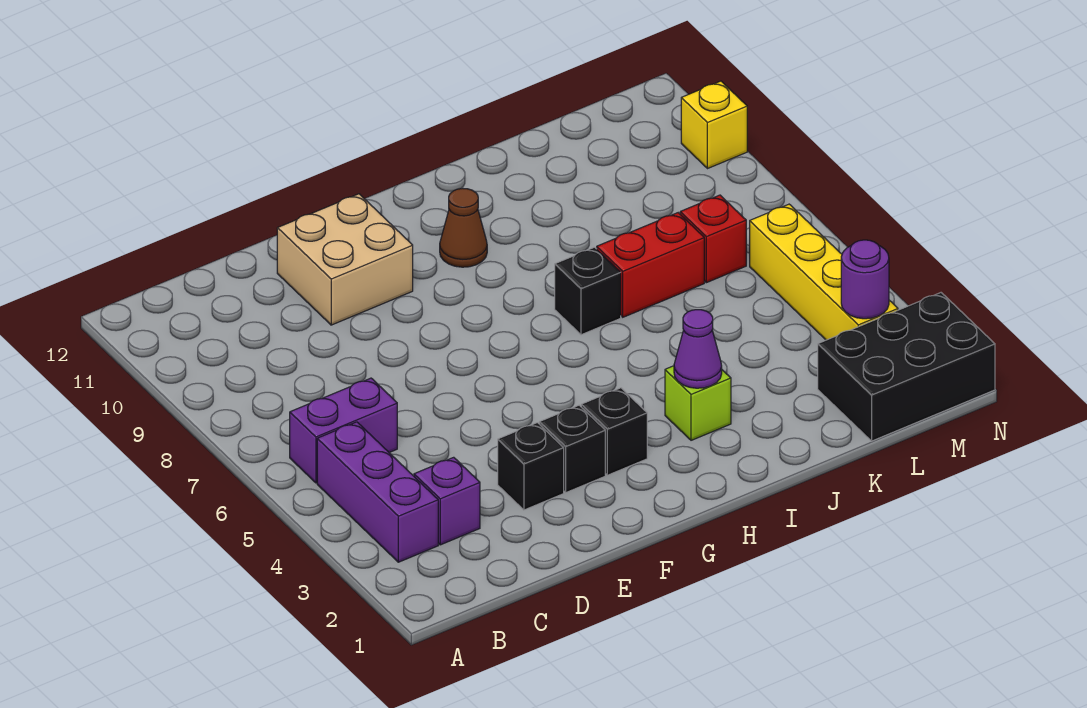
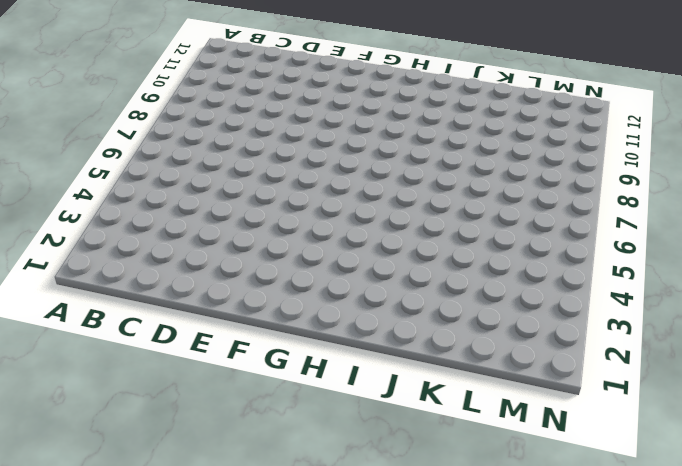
none -> purple brick B3:B5 level 1
none -> purple brick B6:C6 level 1
none -> purple brick C3 level 1

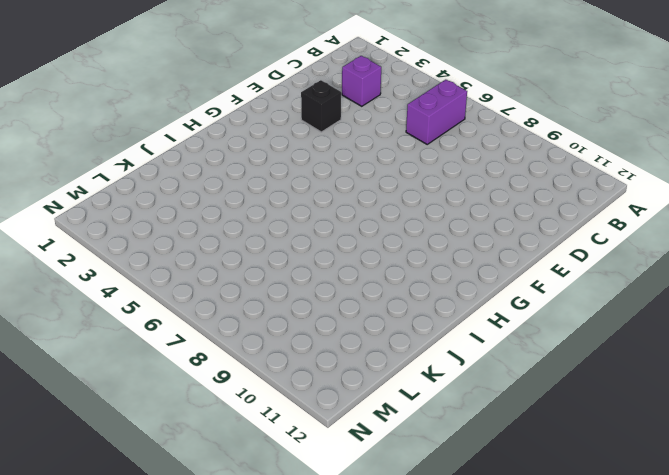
none -> purple brick B3:B5 level 1
none -> tan brick E10:F11 level 1
none -> black brick F3 level 1

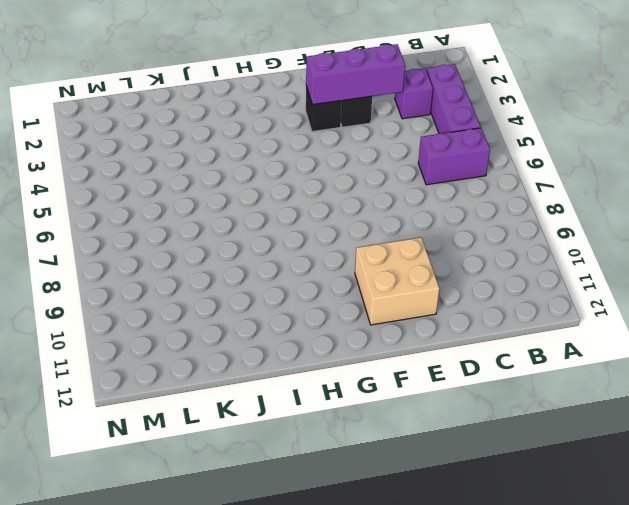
purple brick D3:F3 level 2 -> none
none -> black brick G3 level 1
none -> brown cone H10 level 1
none -> lime brick I3 level 1

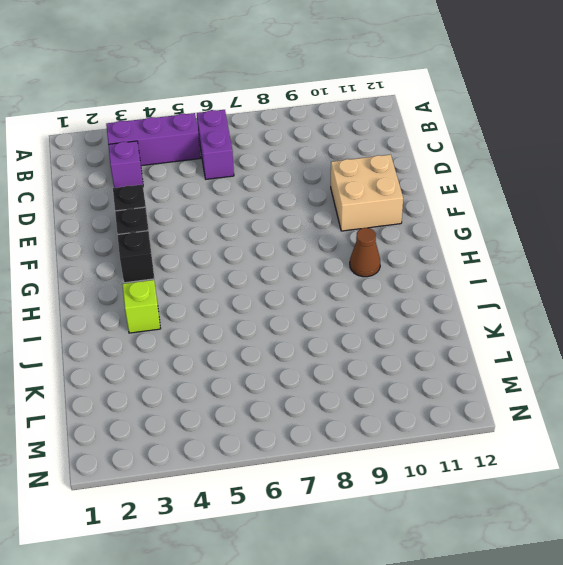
none -> black brick I7 level 1
none -> red brick J7:K7 level 1
none -> black brick L1:N2 level 1

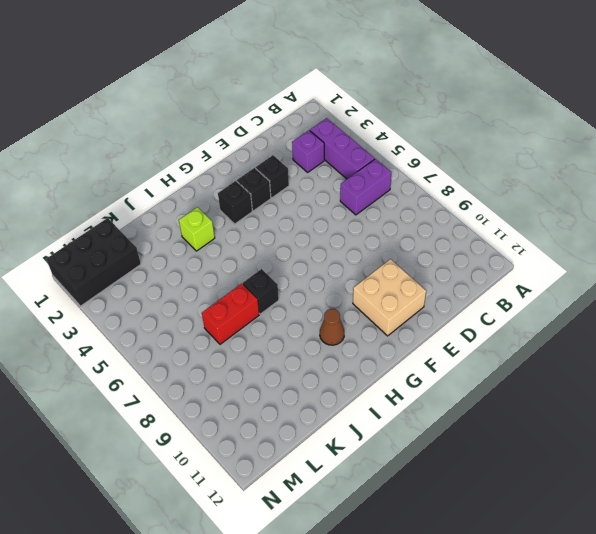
none -> red brick L7 level 1
none -> yellow brick M3:M6 level 1
none -> yellow brick N10 level 1

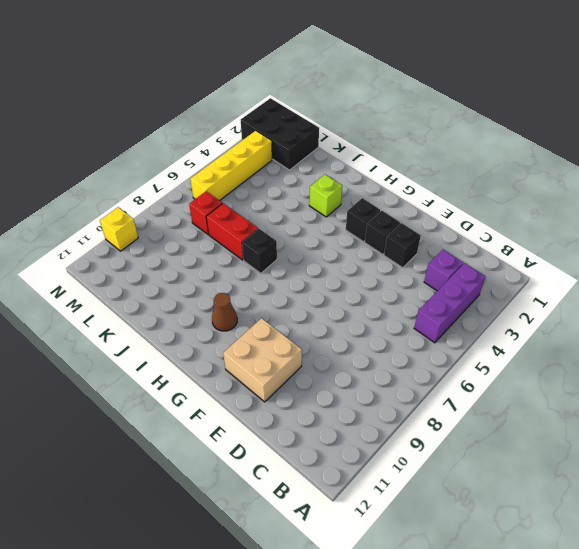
none -> purple brick B6:C6 level 1
none -> purple cone I3 level 2
none -> purple round brick M3 level 2

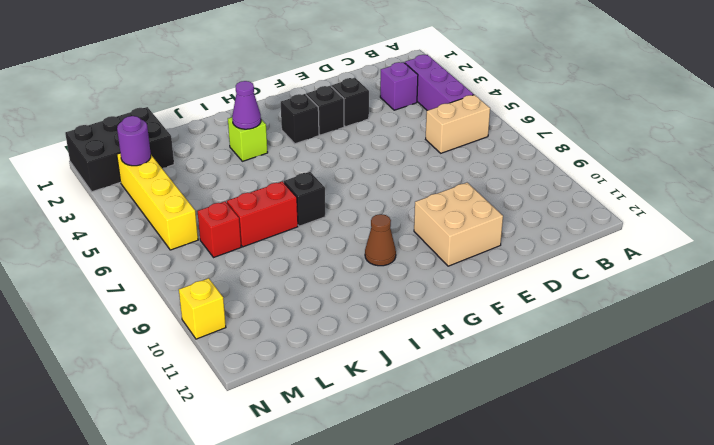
tan brick B6:C6 level 1 -> purple brick B6:C6 level 1

